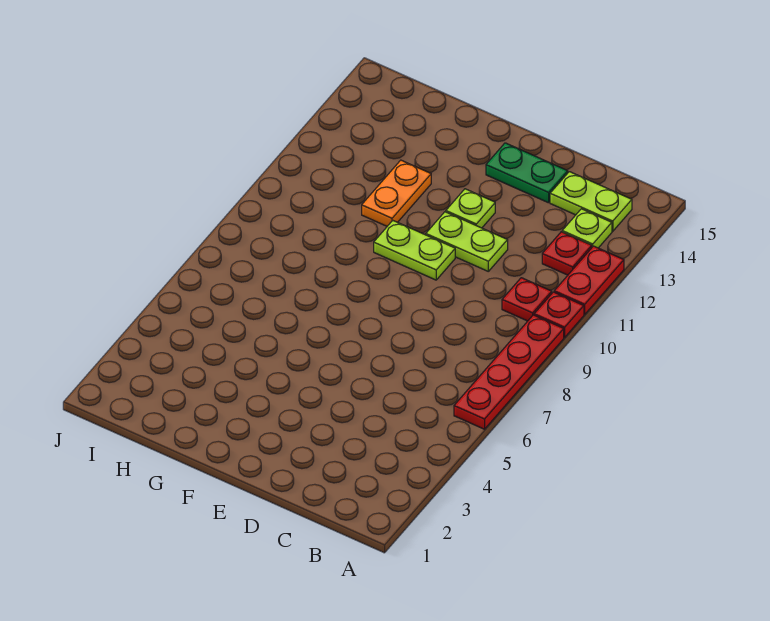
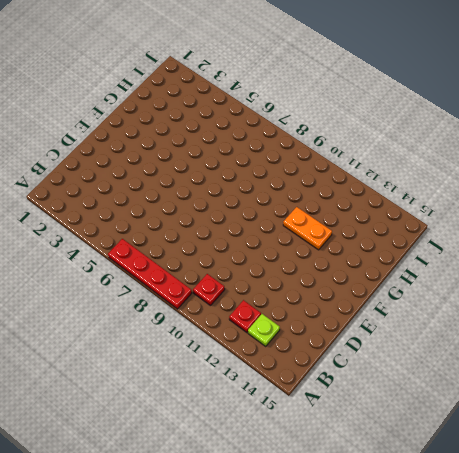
none -> red plate A10 level 1
none -> red plate A11:A12 level 1
none -> lime plate B14:C14 level 1

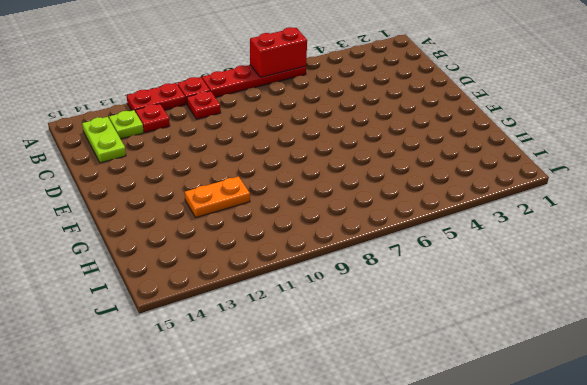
red brick A6:A7 level 2 -> none
none -> lime plate D11:E11 level 1
none -> green plate D14:E14 level 1
none -> lime plate E10:F10 level 1

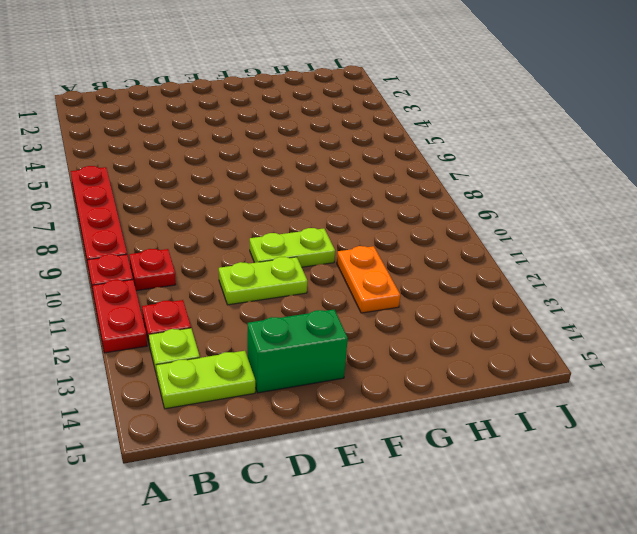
green brick D14:E14 level 1 -> green plate D14:E14 level 1
none -> lime plate E12 level 1

